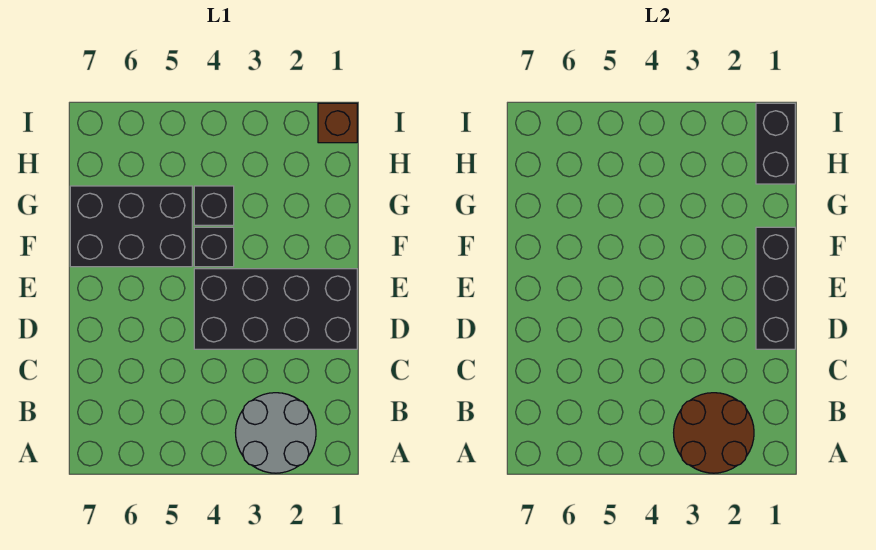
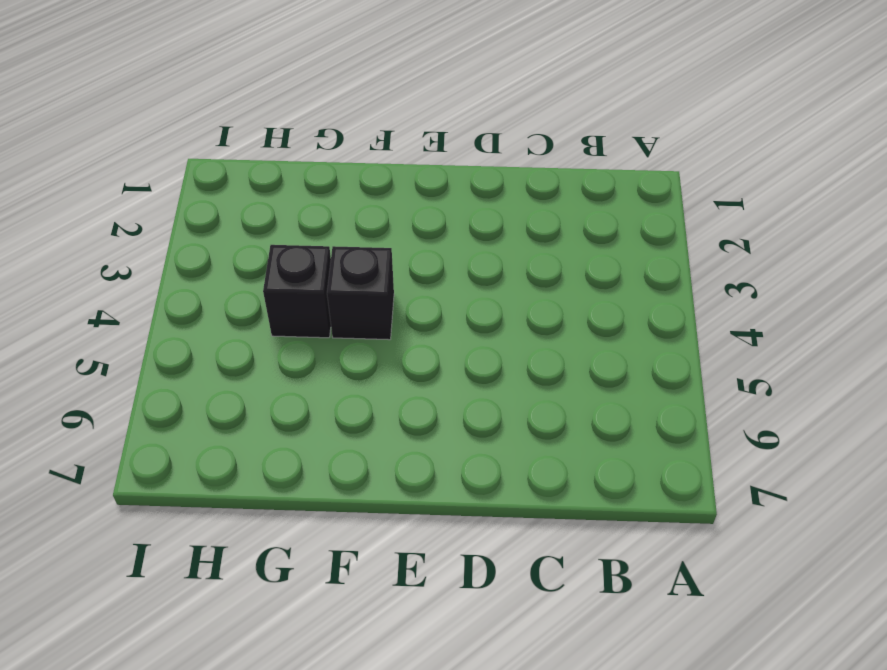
none -> grey round brick A2:B3 level 1
none -> black brick D1:E4 level 1

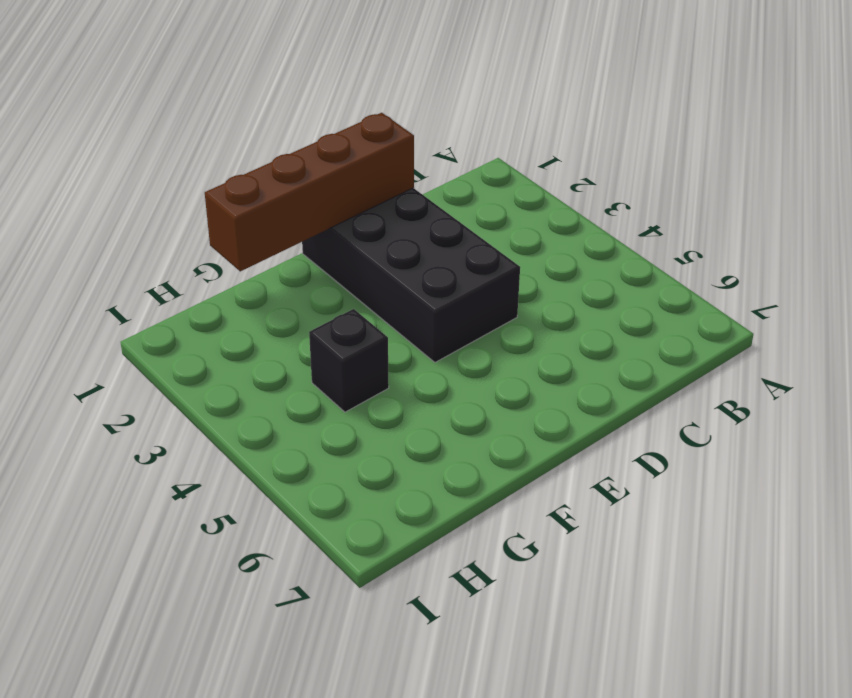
brown brick D1:G1 level 2 -> black brick D1:F1 level 2
none -> grey round brick A2:B3 level 1
none -> black brick F4 level 1

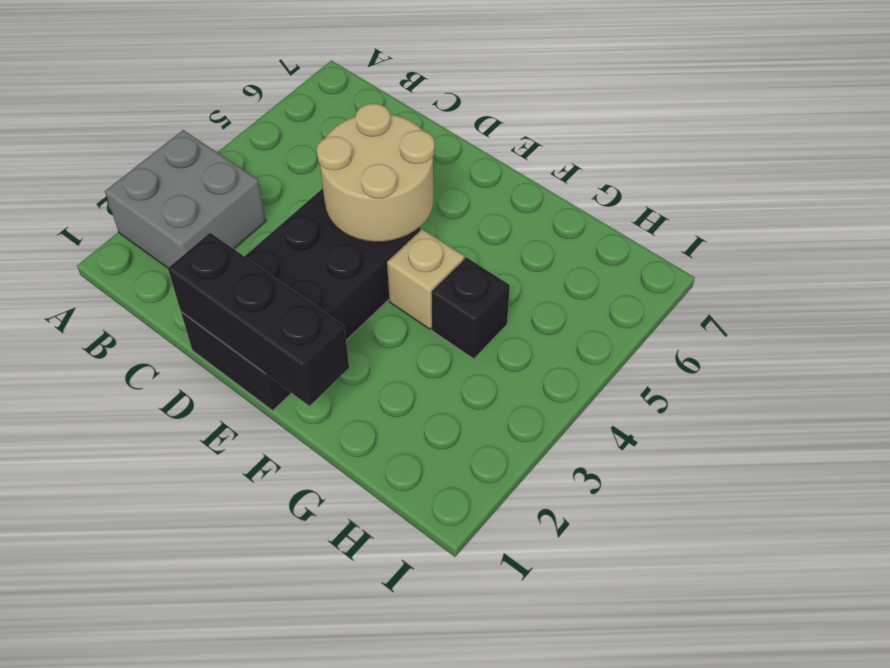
grey brick A2:B3 level 1 -> grey round brick A2:B3 level 1
tan round brick D4:E5 level 2 -> none
tan brick F4 level 1 -> black brick F4 level 1
none -> black brick F5:G7 level 1
none -> brown brick I1 level 1

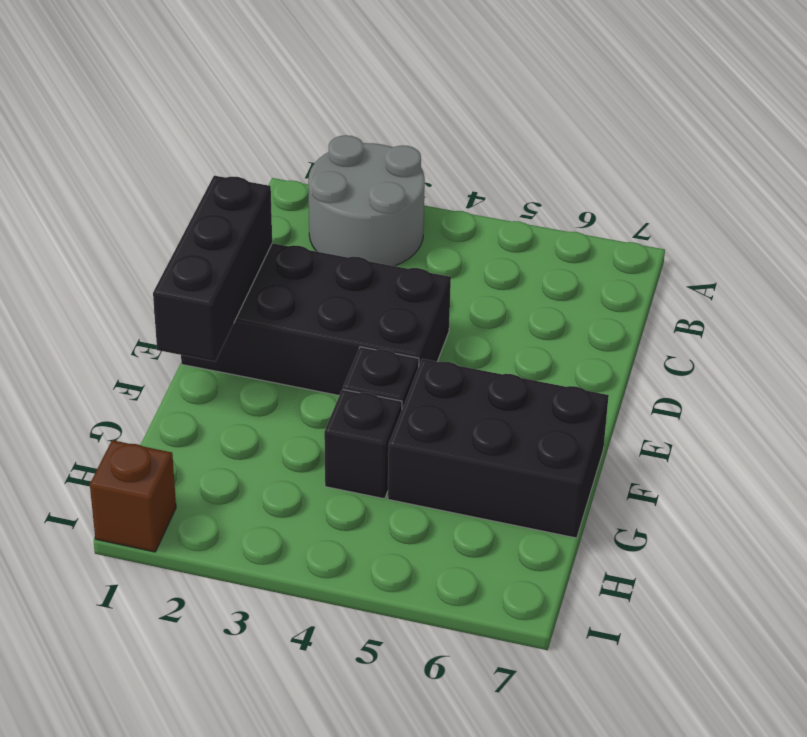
none -> brown round brick A2:B3 level 2
none -> black brick H1:I1 level 2

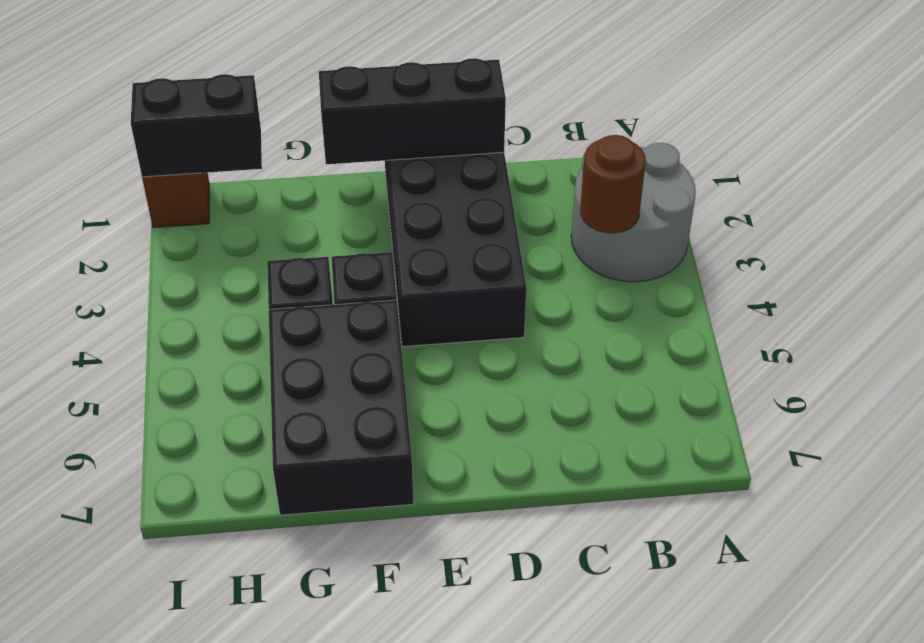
brown round brick B3 level 2 -> brown round brick A2:B3 level 2

